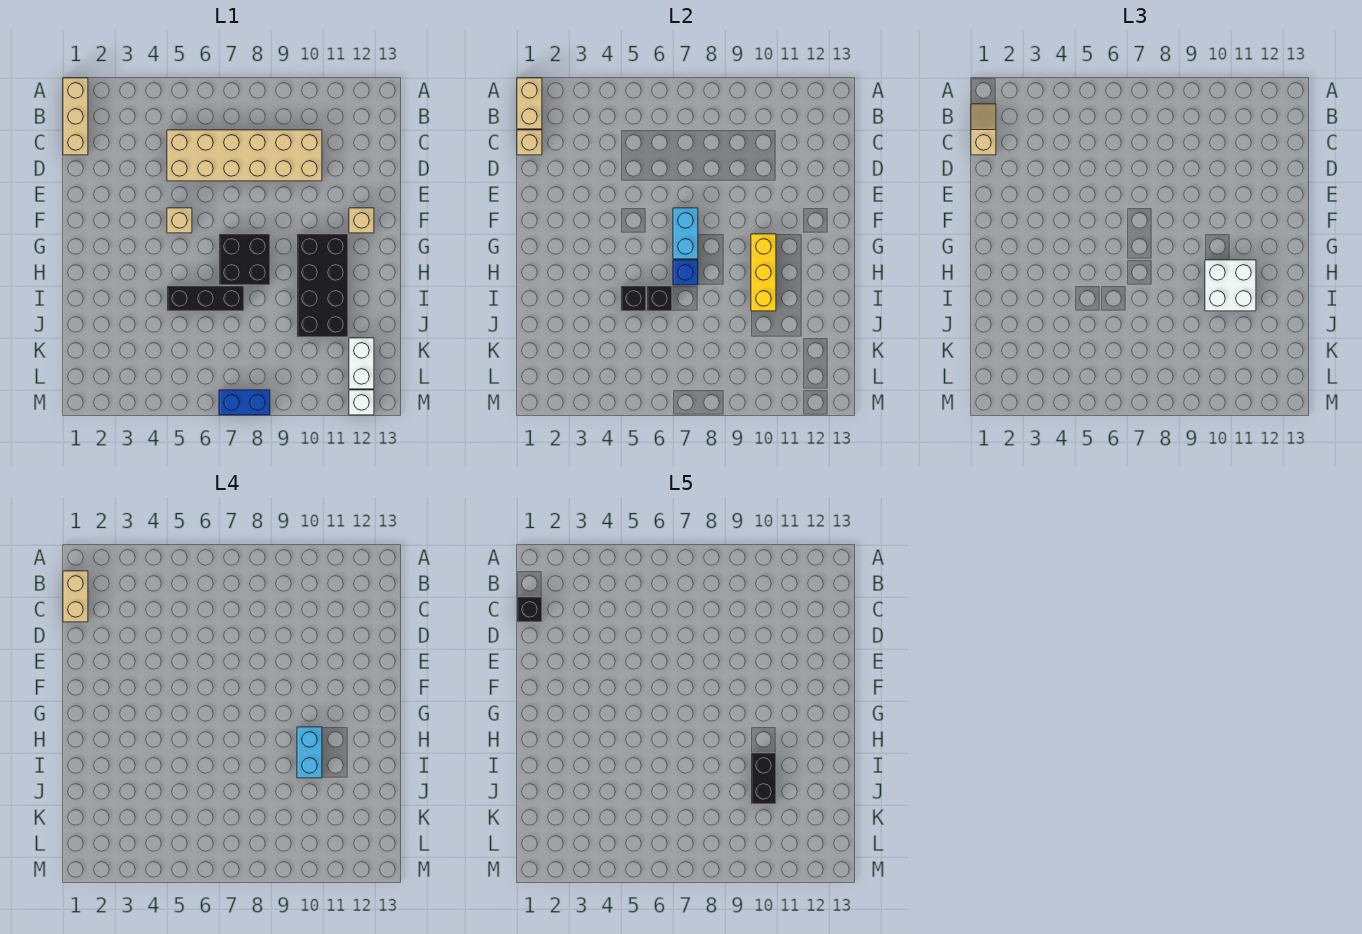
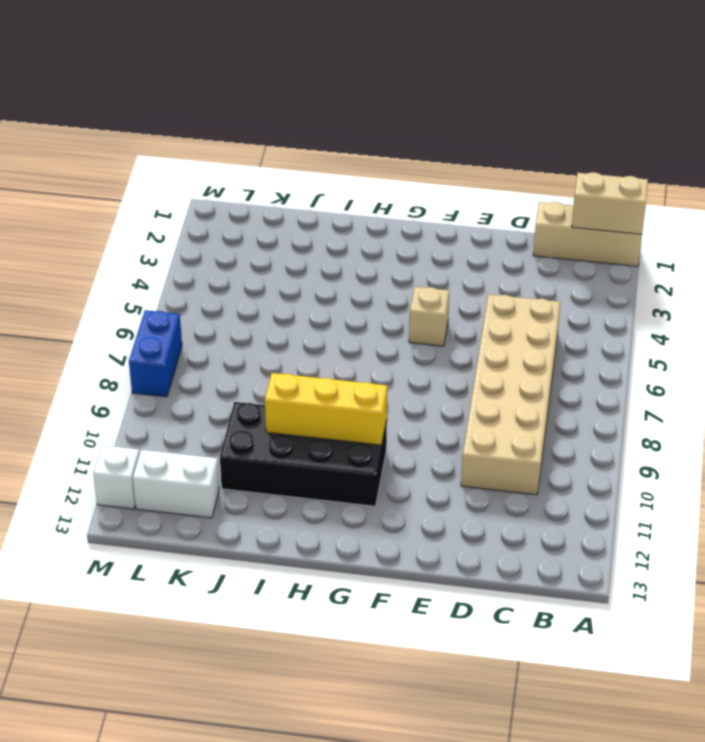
none -> tan brick F12 level 1
none -> black brick G7:H8 level 1
none -> black brick I5:I7 level 1

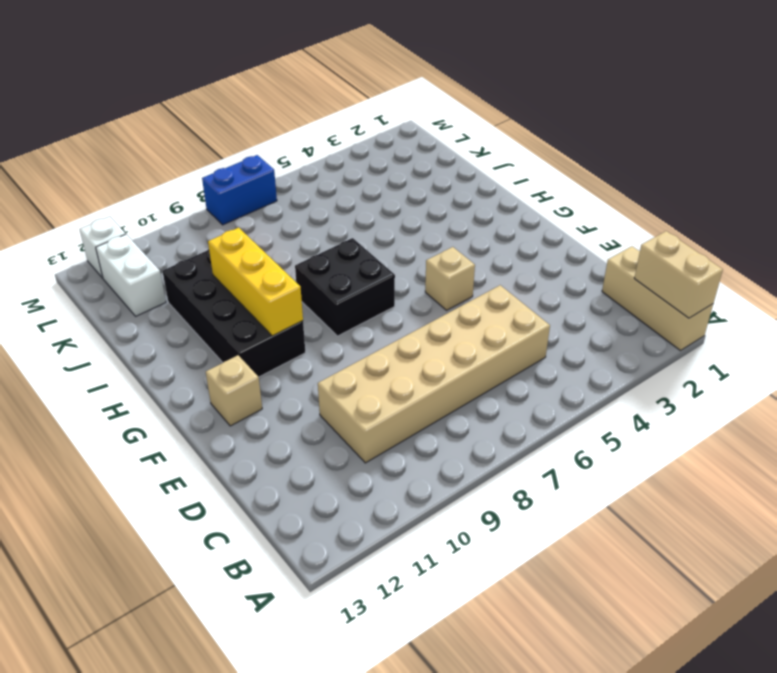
none -> black brick I5:I7 level 1
none -> tan brick C1 level 2
none -> cyan brick F7:G7 level 2

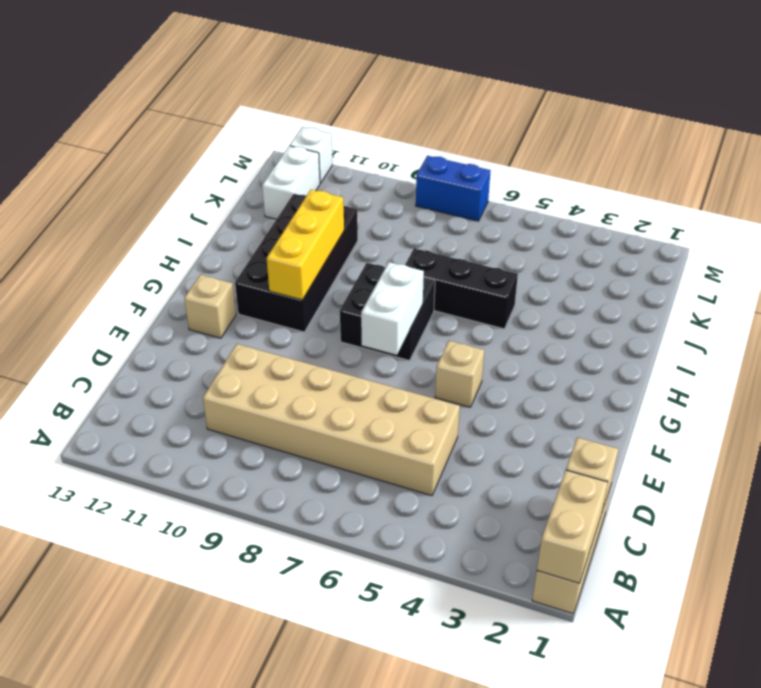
white brick F7:G7 level 2 -> cyan brick F7:G7 level 2
none -> blue brick H7 level 2
none -> black brick I5 level 2
none -> black brick I6 level 2

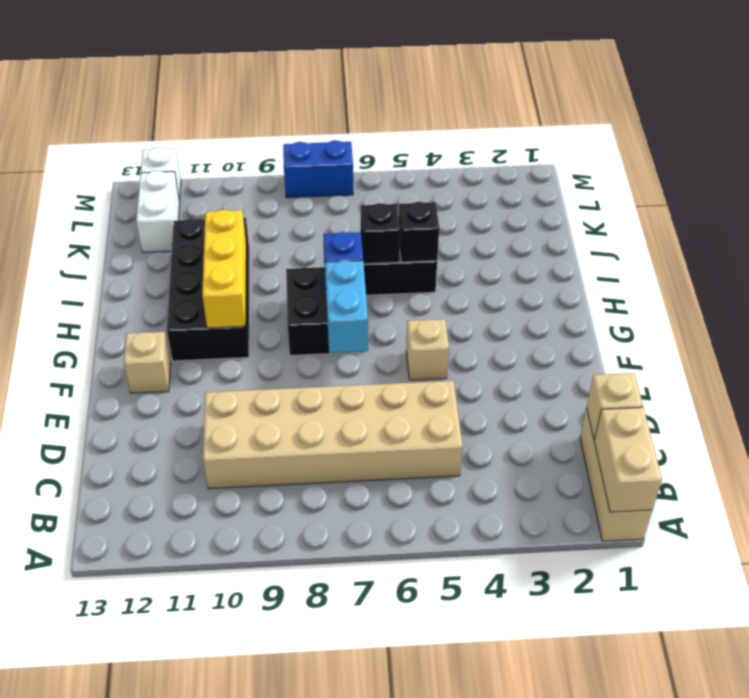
none -> tan slope B1:C1 level 3 top C
none -> white brick H10:I11 level 3
none -> tan brick B1:C1 level 4

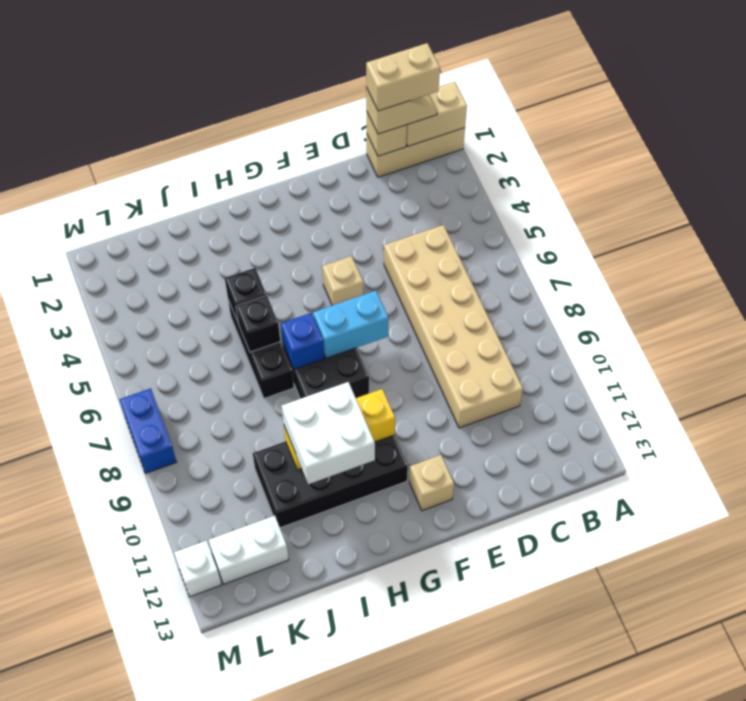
none -> cyan brick H10:I10 level 4
none -> black brick C1 level 5
none -> black brick I10:J10 level 5

